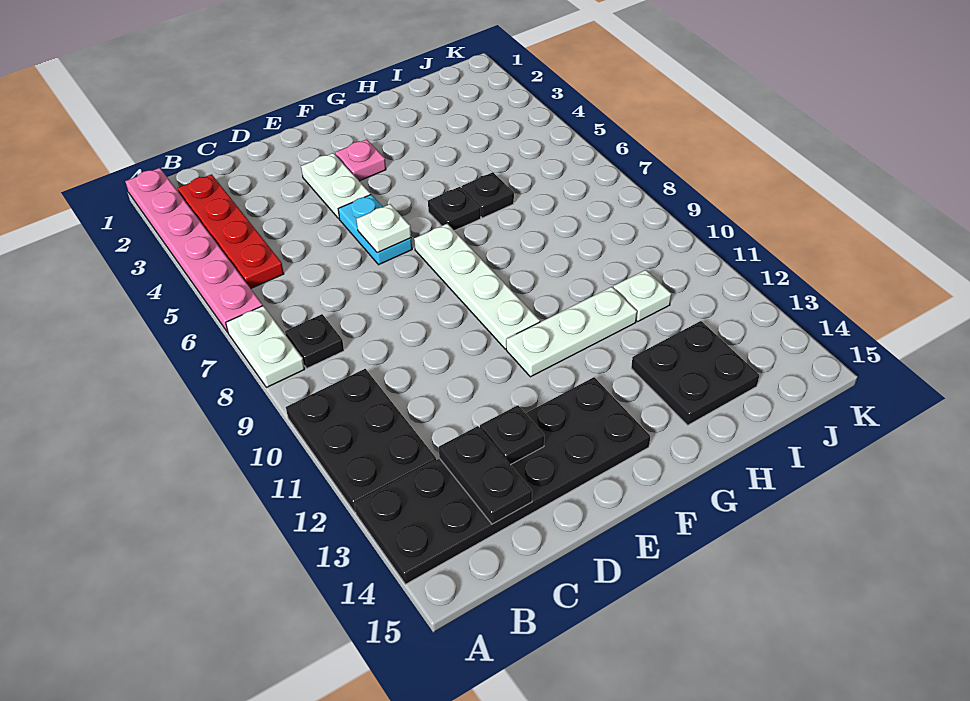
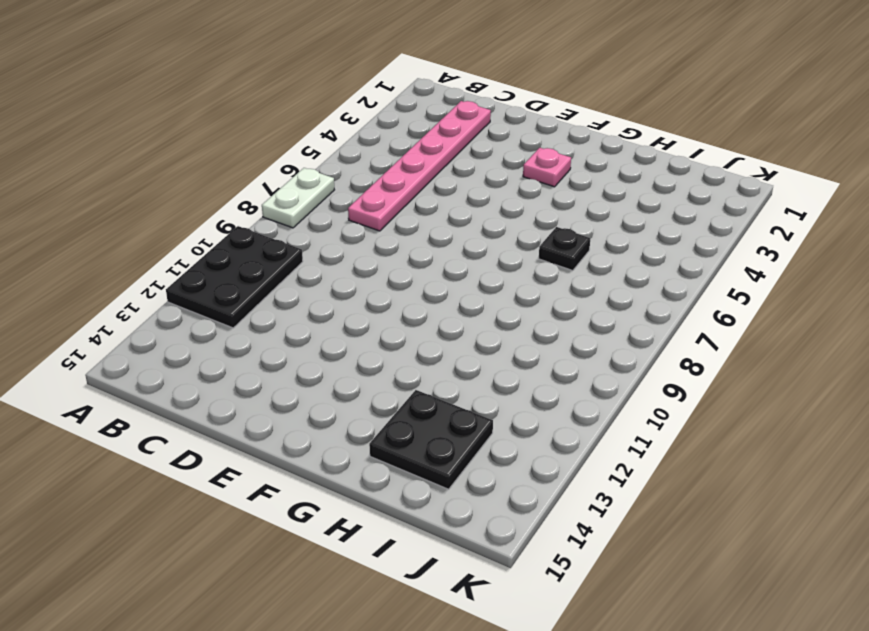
pink plate C2:C7 level 1 -> pink plate A1:A6 level 1
none -> black plate A13:F14 level 1
none -> red plate B2:B5 level 1
none -> black plate B8 level 1

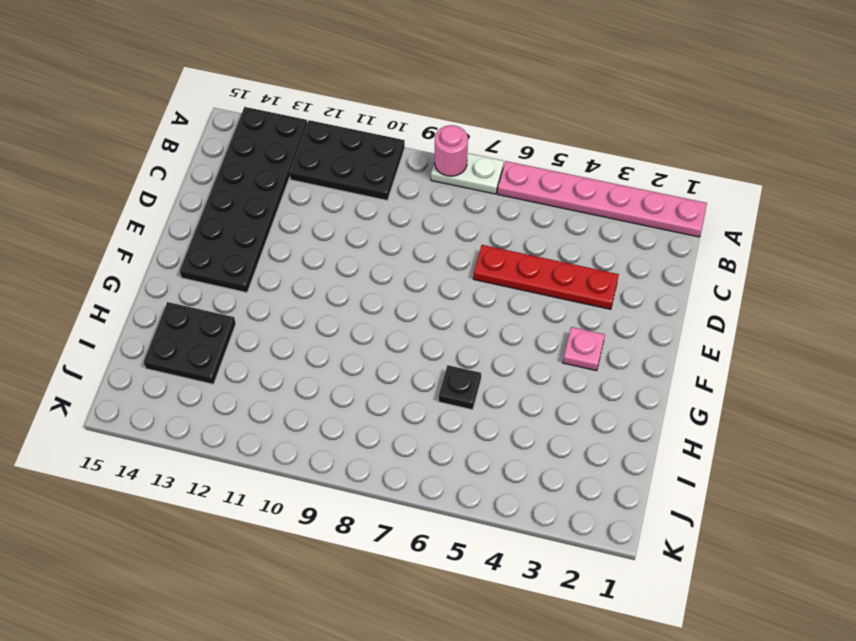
pink round brick A8 level 2 -> none
red plate D3:D6 level 1 -> red plate B2:B5 level 1
none -> black plate B8 level 1
none -> white plate E3:E4 level 1
none -> cyan plate E5:E6 level 1

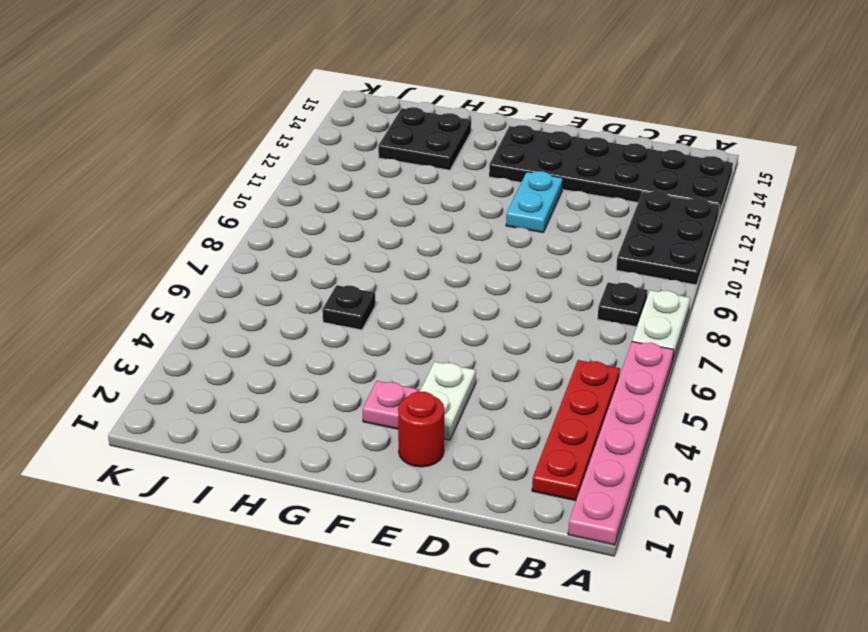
red round brick E2 level 1 -> none
cyan plate E11:E12 level 1 -> cyan plate E5:E6 level 1
none -> white plate F7:F10 level 1
none -> white plate F11:H11 level 1
none -> black plate G6 level 1

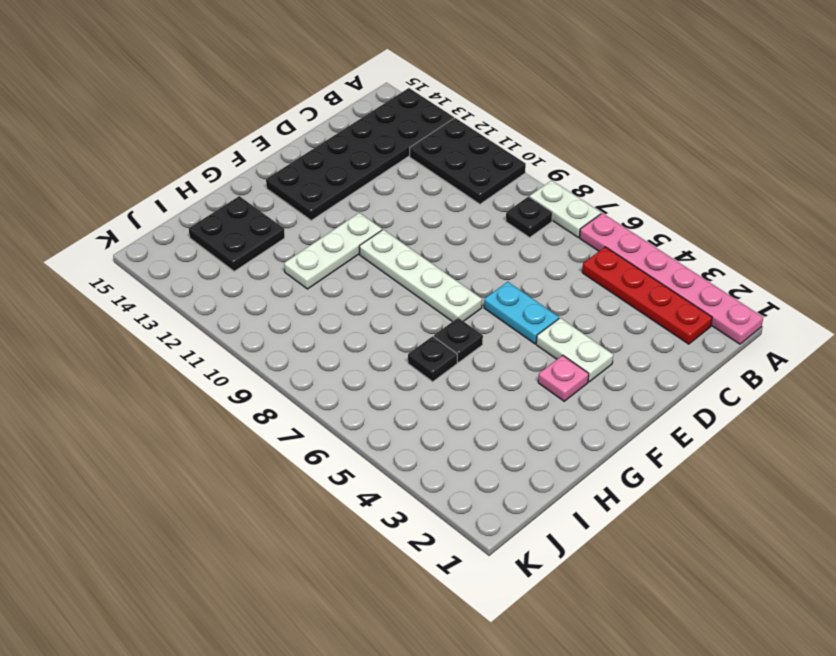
none -> white plate I11 level 1
none -> black plate C13:C14 level 2
none -> black plate D13 level 2

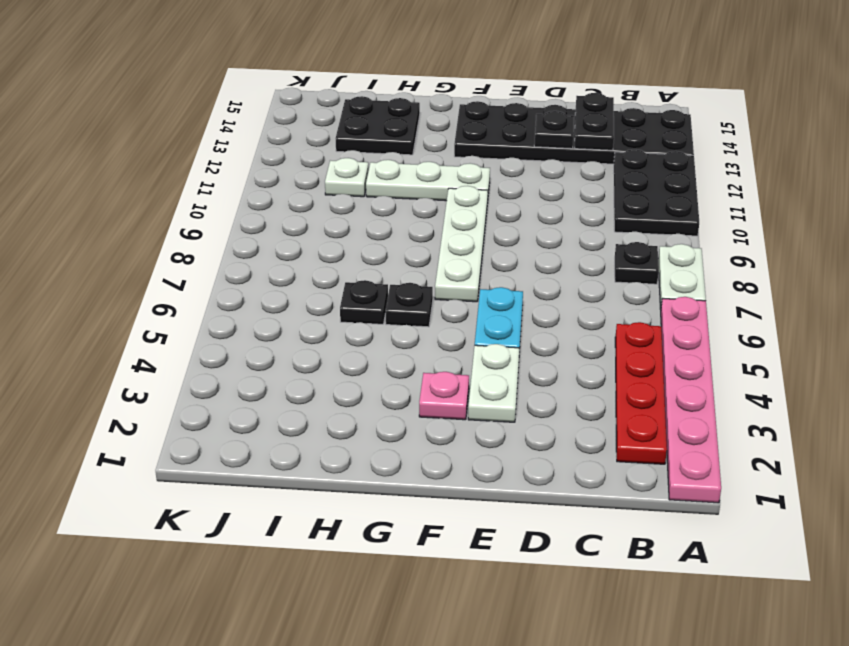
none -> white plate E6 level 2

